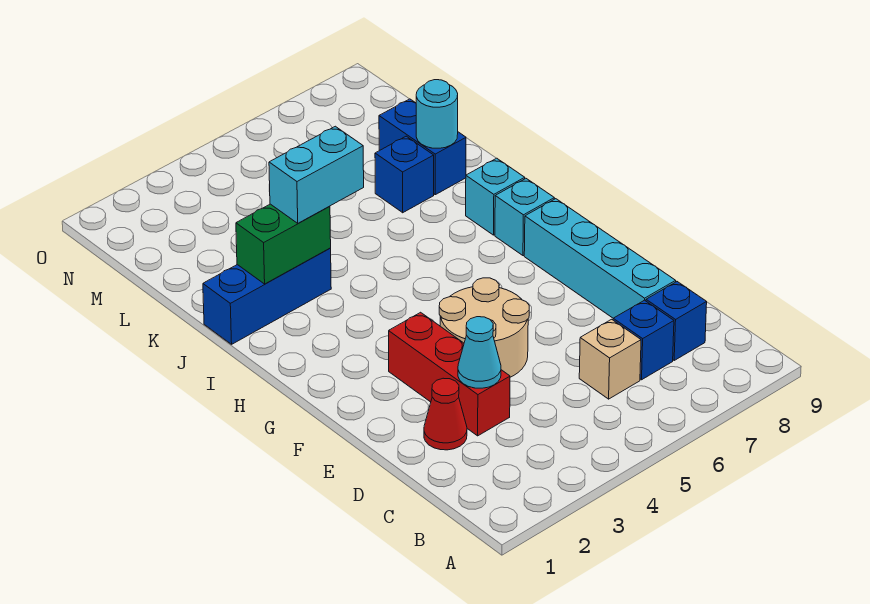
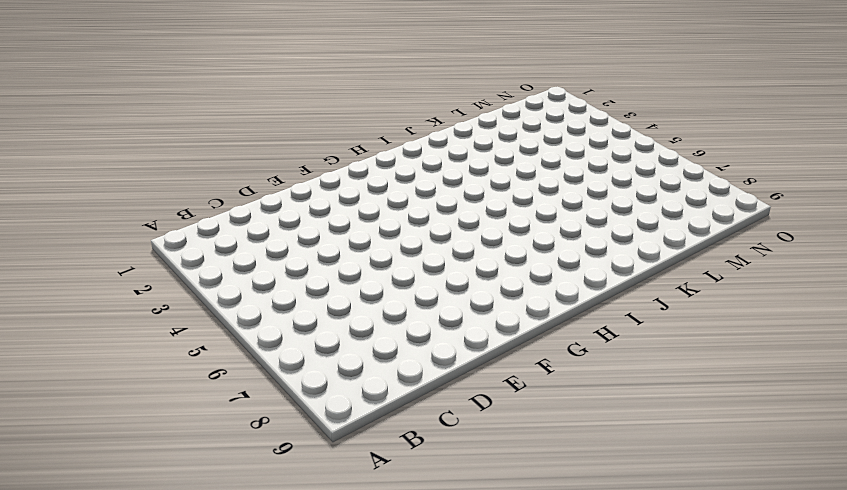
none -> tan brick C6 level 1
none -> blue brick C7 level 1
none -> blue brick C8 level 1

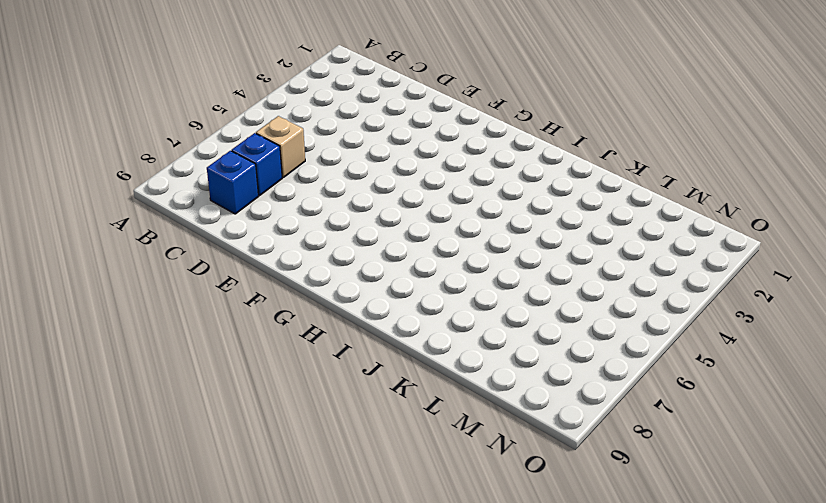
none -> red cone D2 level 1
none -> red brick D3:F3 level 1
none -> cyan brick D8:G8 level 1

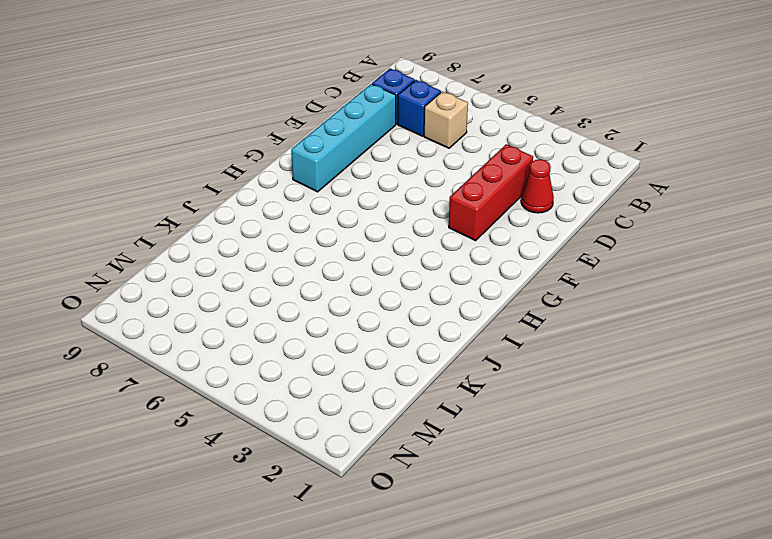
none -> tan round brick E4:F5 level 1
none -> cyan brick H8 level 1
none -> cyan brick I8 level 1

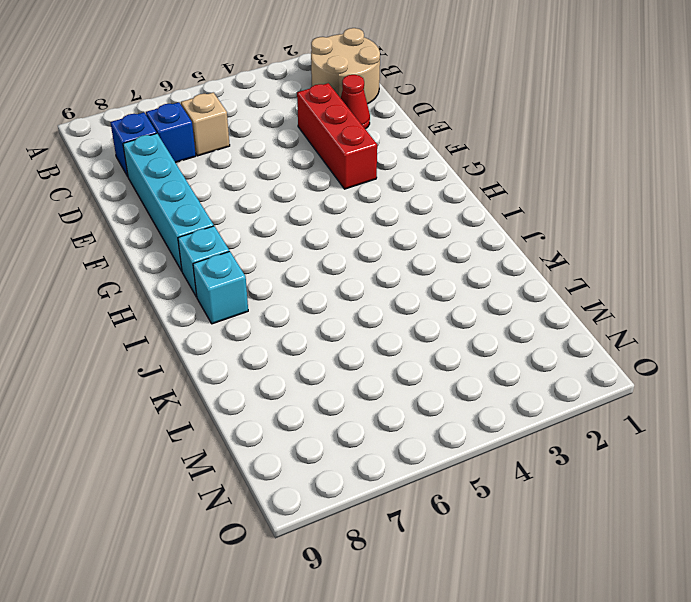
tan round brick B1:C2 level 1 -> tan round brick E4:F5 level 1
none -> blue brick J1:J3 level 1
none -> blue brick K7 level 1
none -> blue brick K8:L8 level 1

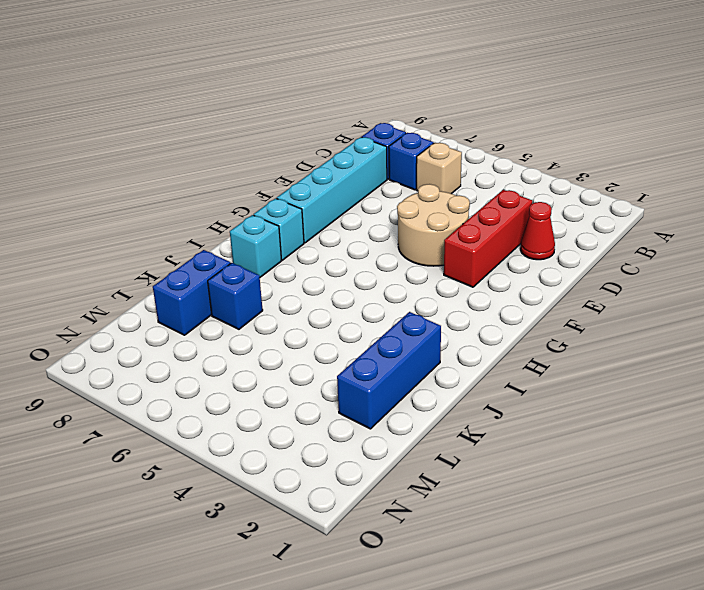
blue brick J2:L2 level 1 -> blue brick J1:J3 level 1
none -> cyan cone D3 level 2
none -> green brick J2:J3 level 2
none -> cyan round brick K8 level 2

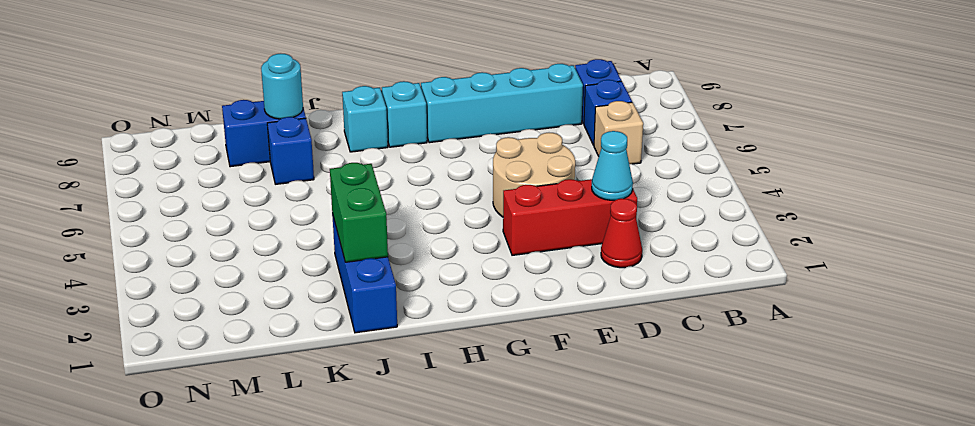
none -> cyan brick J3:J4 level 3

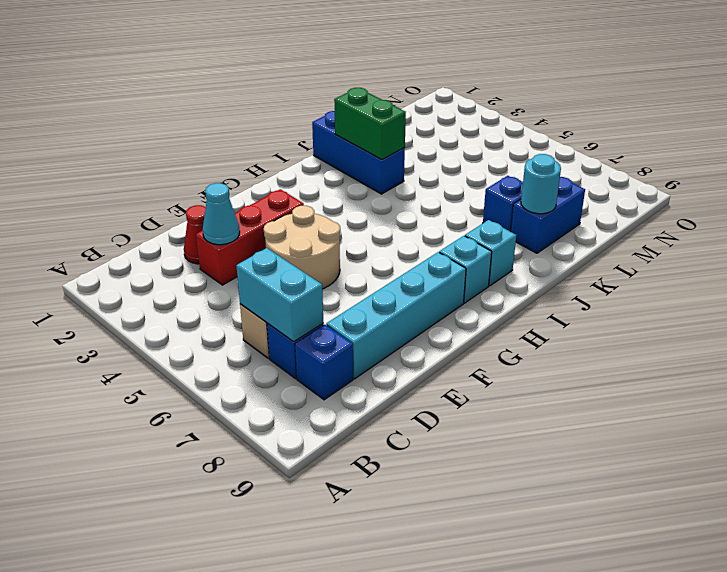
cyan brick C6:C7 level 2 -> cyan brick J3:J4 level 3

